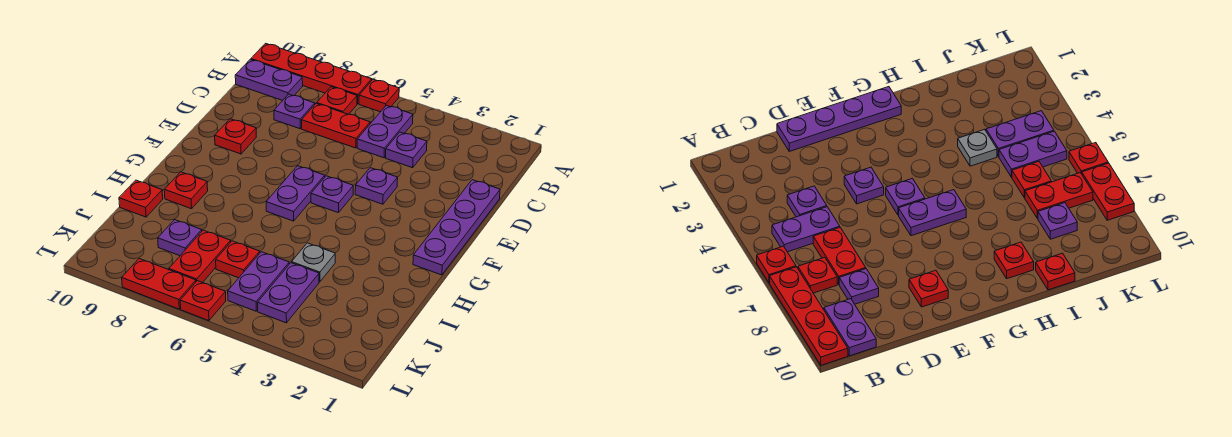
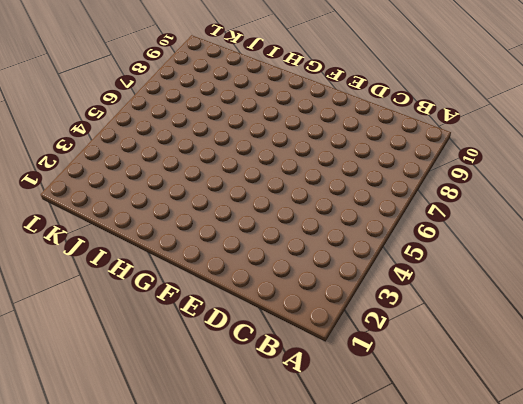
none -> red plate A6 level 1
none -> red plate A7:A10 level 1
none -> purple plate B5:C5 level 1

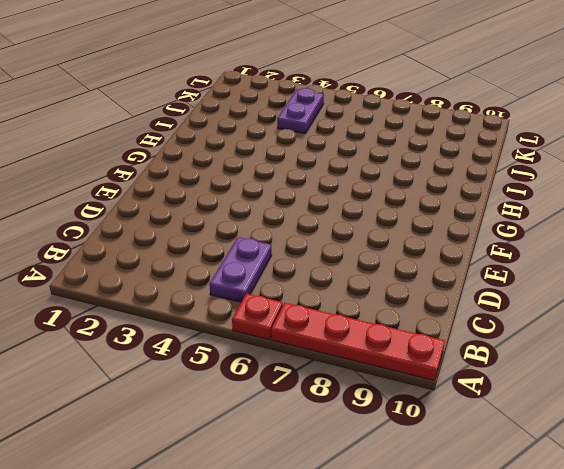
none -> red plate B7 level 1
none -> purple plate B9:B10 level 1
none -> purple plate C4 level 1

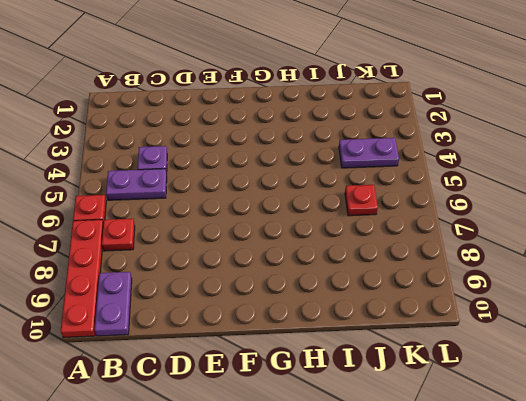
none -> red plate C6:C7 level 1
none -> purple plate C8 level 1
none -> purple plate D1:G1 level 1

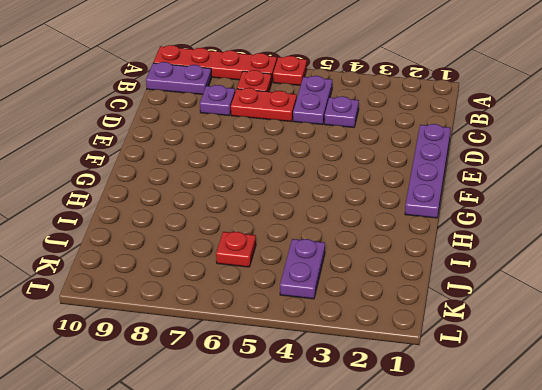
none -> purple plate E4 level 1
none -> red plate E9 level 1
none -> purple plate F5 level 1

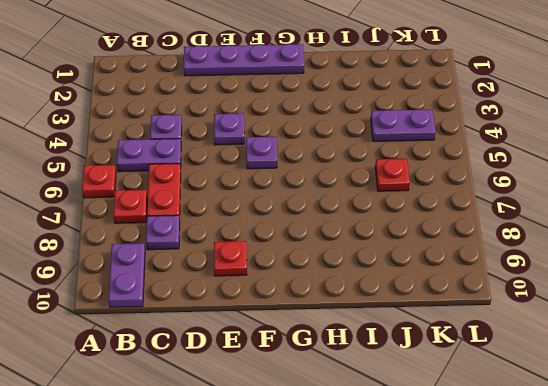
none -> red plate A7:A10 level 1
none -> purple plate F6:G6 level 1
none -> red plate H9 level 1

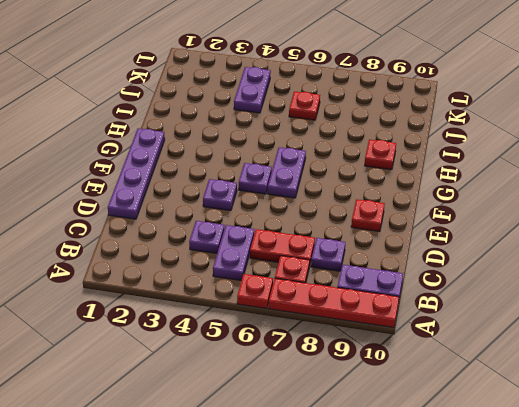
none -> grey plate I4 level 1
none -> red plate I10 level 1
none -> purple plate J5:K5 level 1

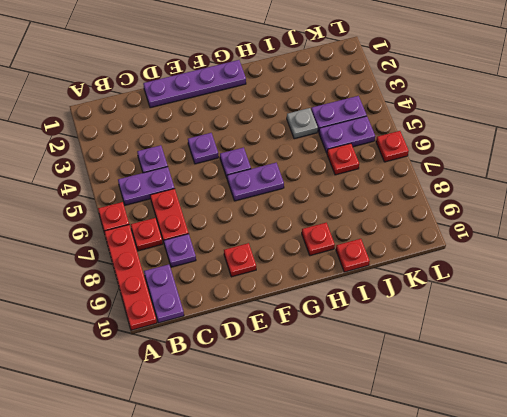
none -> red plate J7:K7 level 1
none -> purple plate J8 level 1
none -> red plate L7:L8 level 1

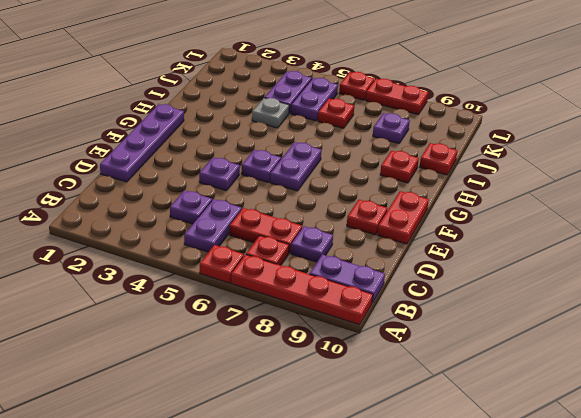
red plate E10:F10 level 1 -> red plate J7:K7 level 1

